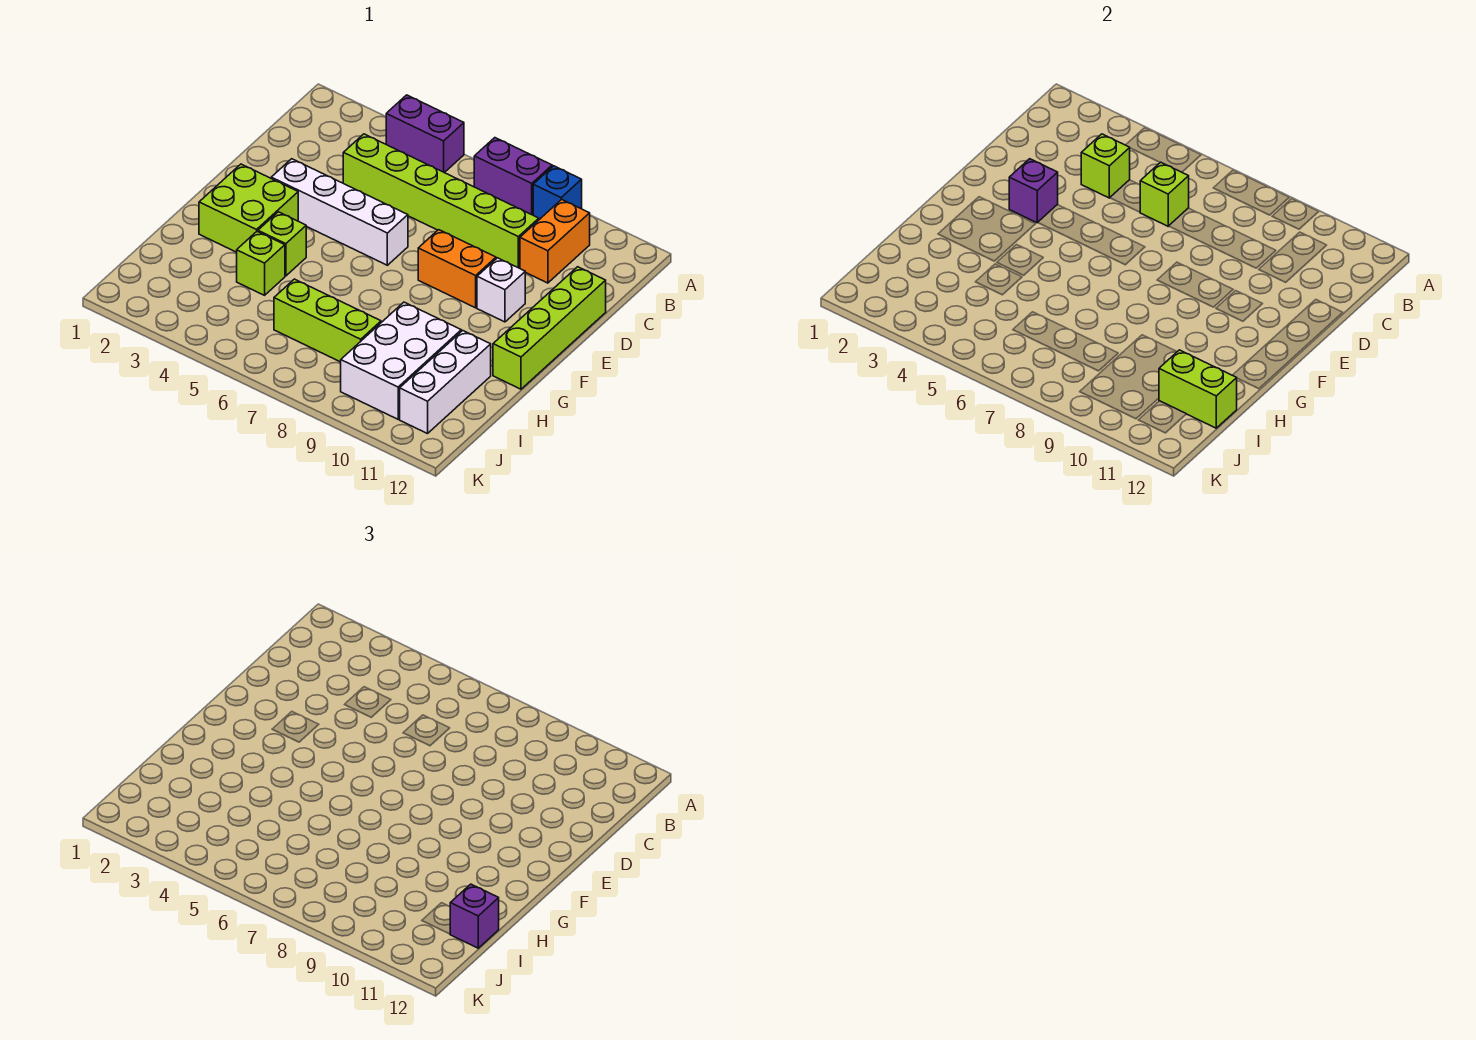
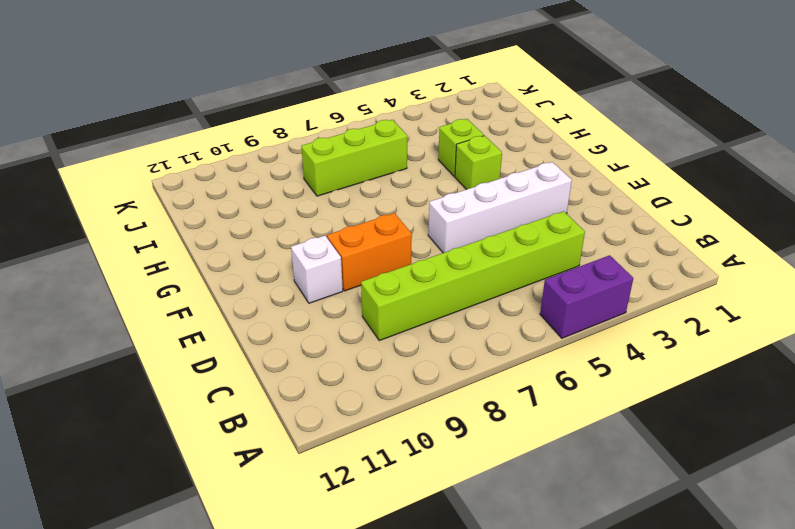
none -> purple brick A7:A8 level 1
none -> blue brick A9 level 1
none -> orange brick B10:C10 level 1

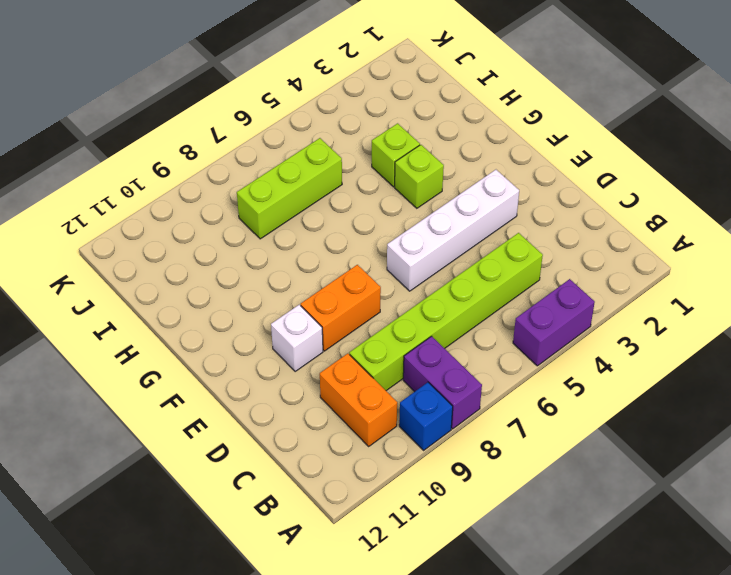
purple brick A8:B8 level 1 -> purple brick A7:A8 level 1
none -> lime brick D12:G12 level 1
none -> lime brick F2:G3 level 1
none -> white brick H9:J10 level 1

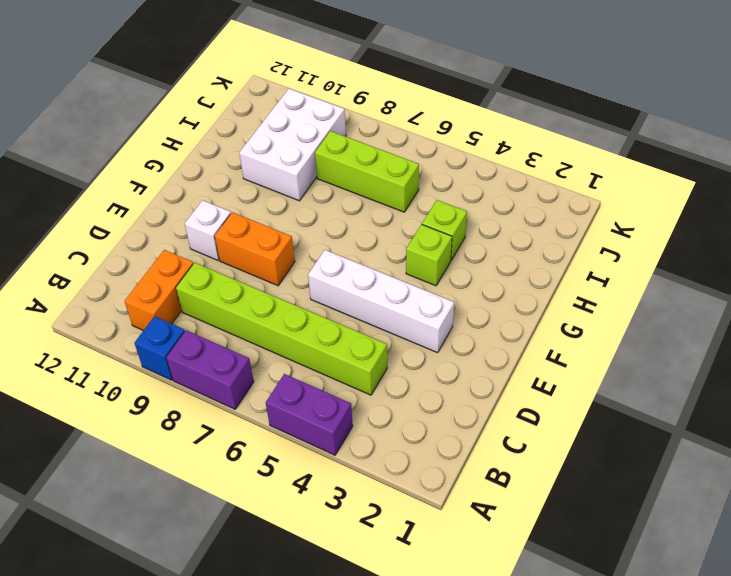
none -> lime brick D12:G12 level 1
none -> lime brick F2:G3 level 1
none -> white brick H11:J11 level 1

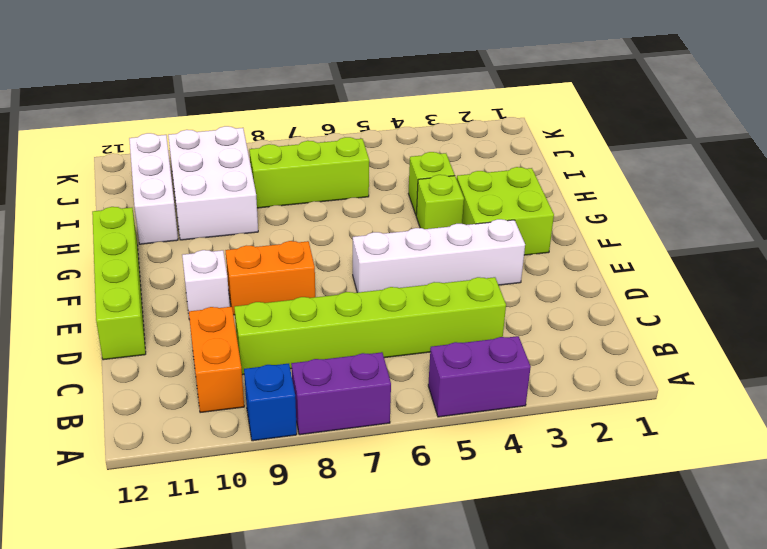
none -> lime brick C4 level 2
none -> lime brick C6 level 2
none -> purple brick E3 level 2

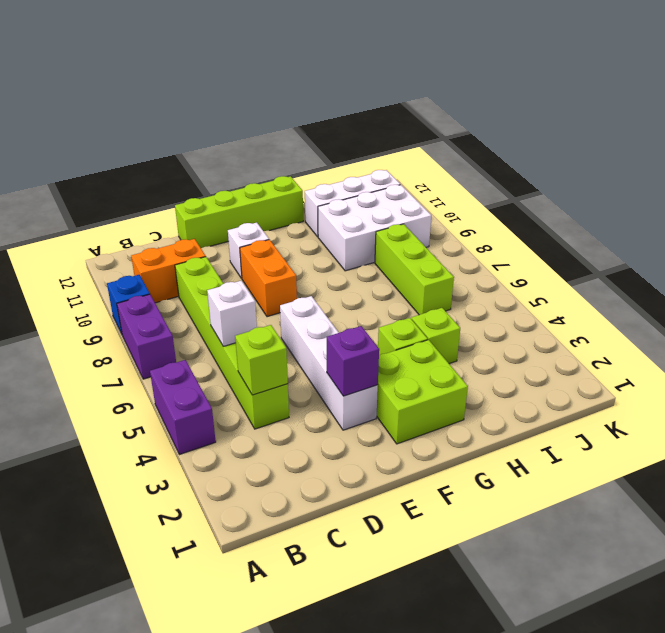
white brick C6 level 2 -> lime brick C6 level 2
none -> lime brick I11:I12 level 2
none -> purple brick I12 level 3

